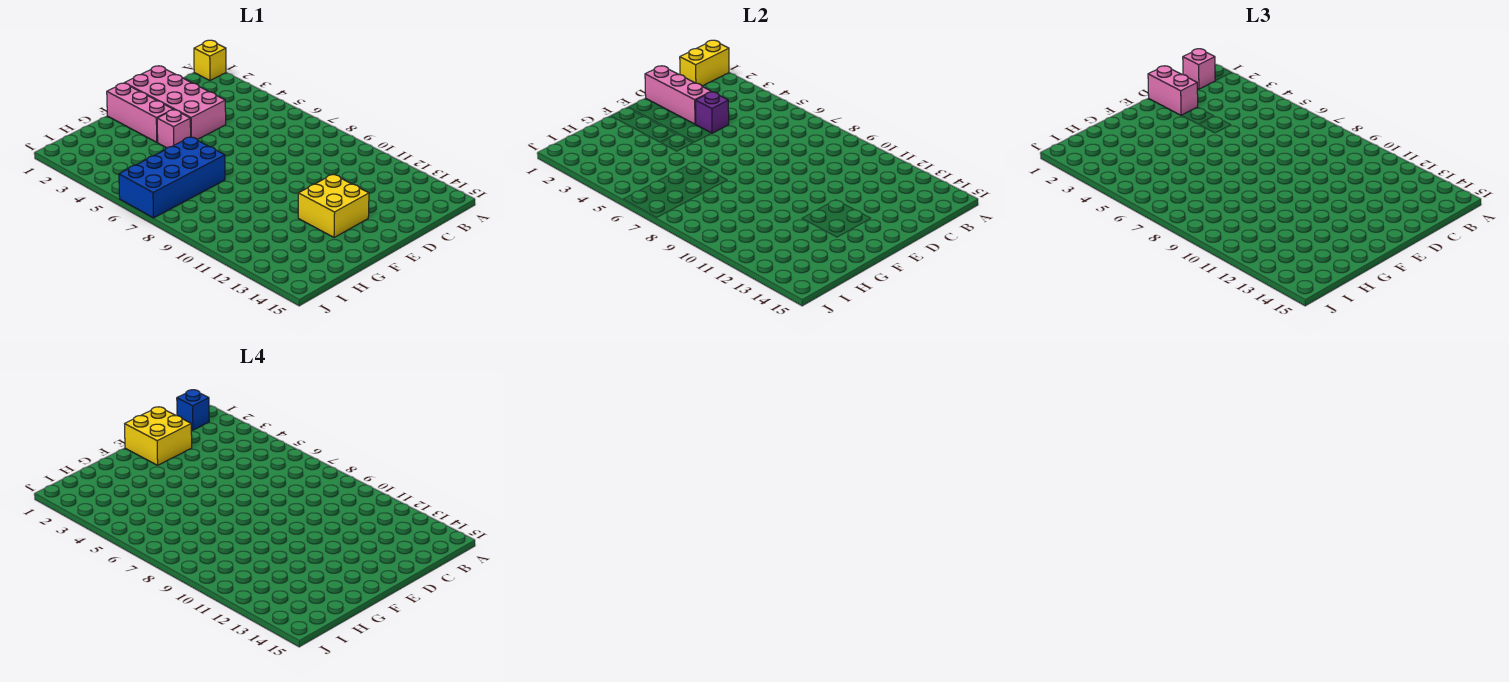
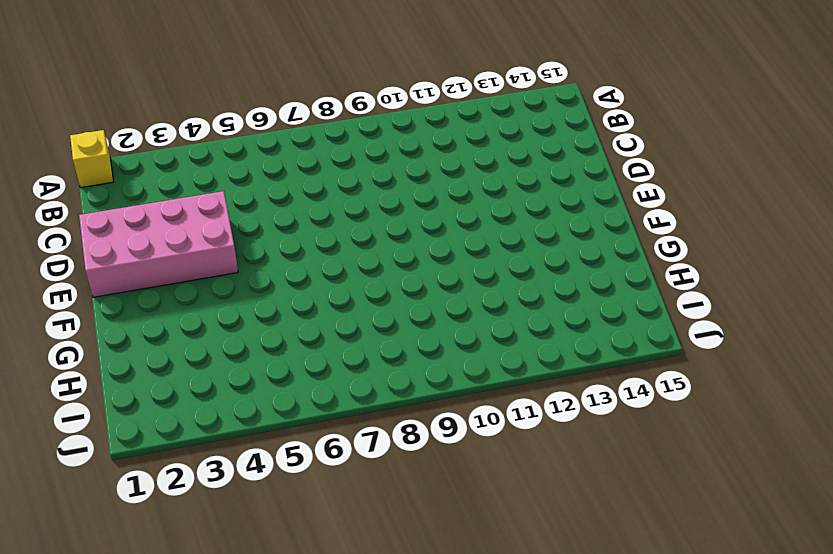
none -> yellow brick E12:F13 level 1
none -> pink brick F1:F3 level 1
none -> pink brick F4 level 1

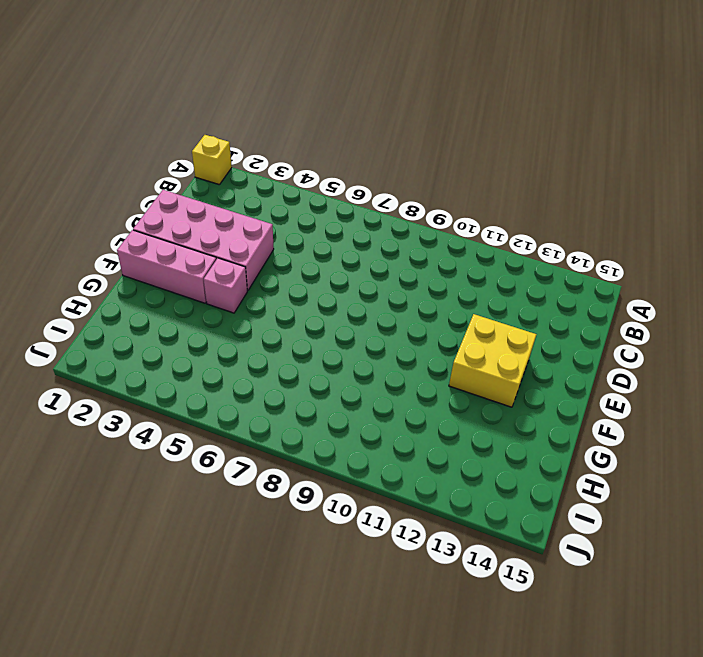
none -> blue brick G6:J7 level 1
none -> yellow brick A1:B1 level 2
none -> pink brick D1:D3 level 2

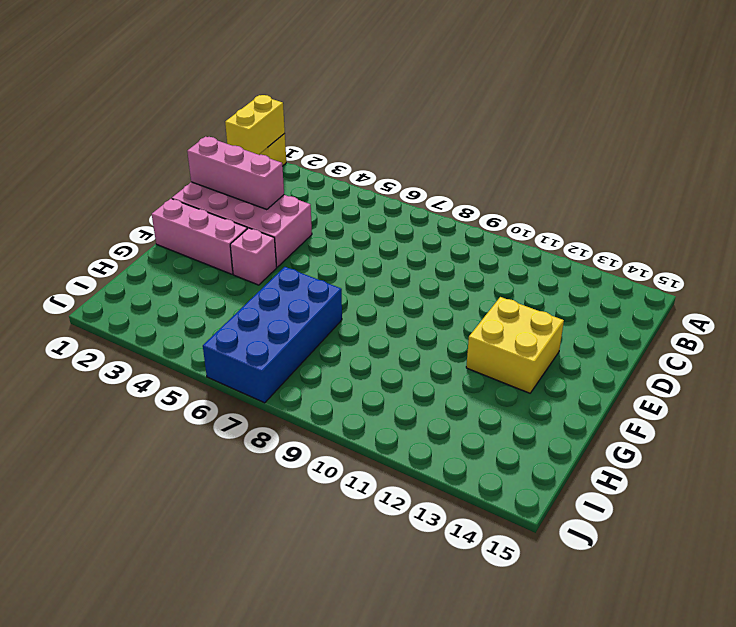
none -> purple brick D4 level 2
none -> pink brick B1 level 3
none -> pink brick D1:D2 level 3

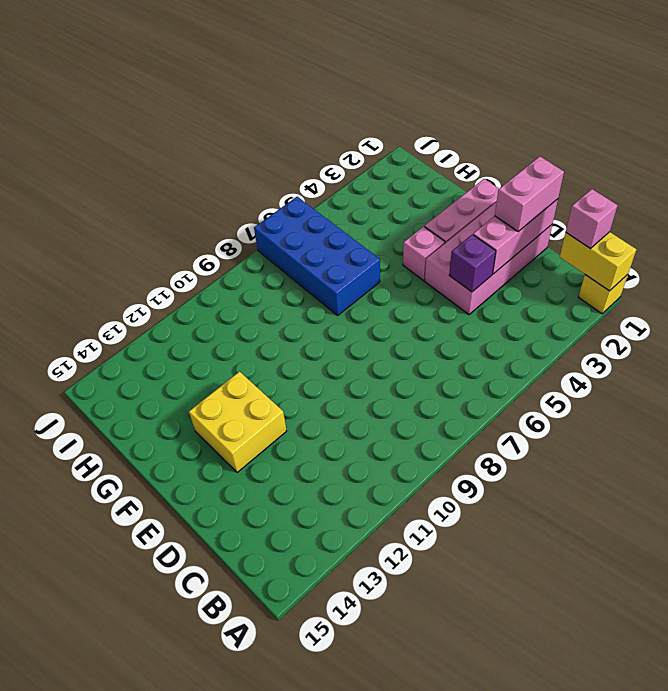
none -> blue brick B1 level 4
none -> yellow brick D1:E2 level 4

